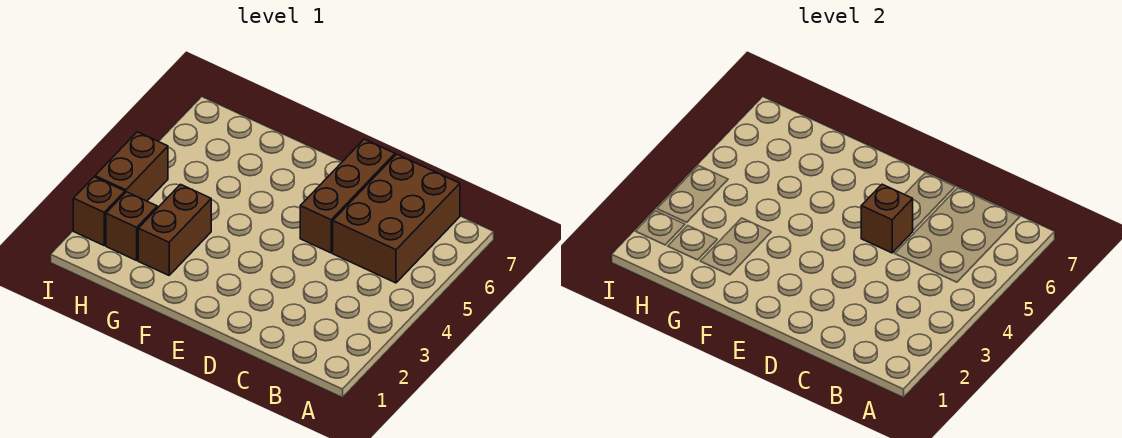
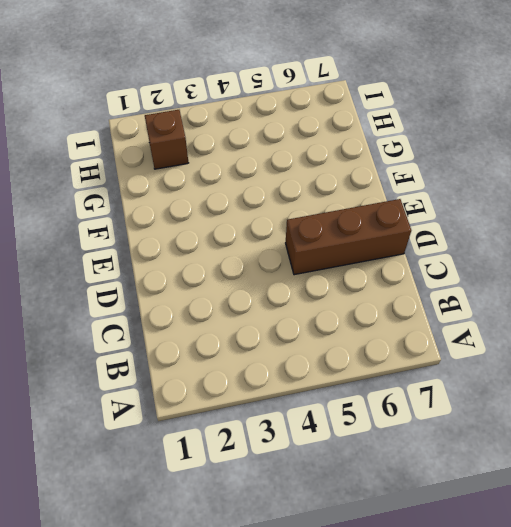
none -> brown brick B5:C7 level 1
none -> brown brick G2:G3 level 1

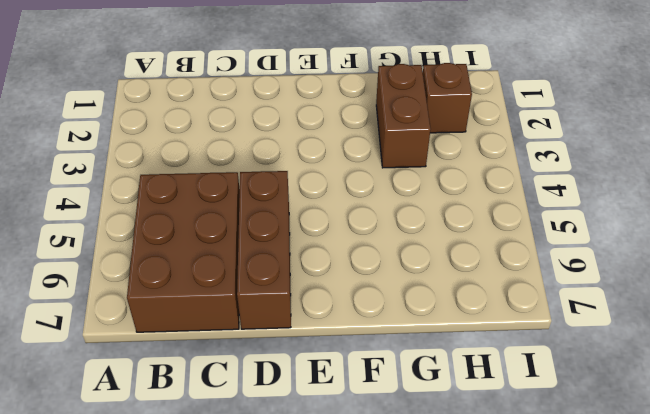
none -> brown brick I2 level 1
none -> brown brick I3:I4 level 1

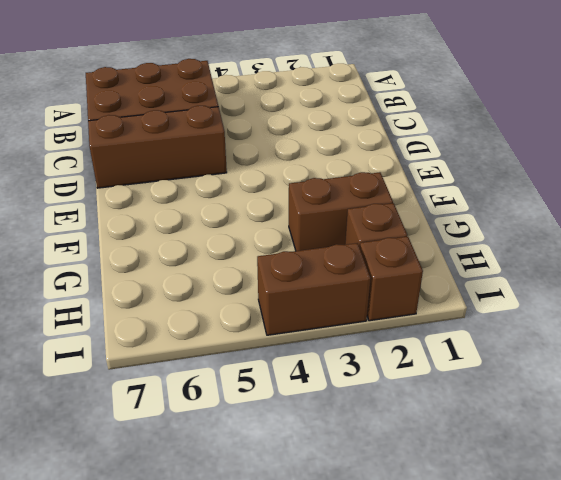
none -> brown brick D5 level 2

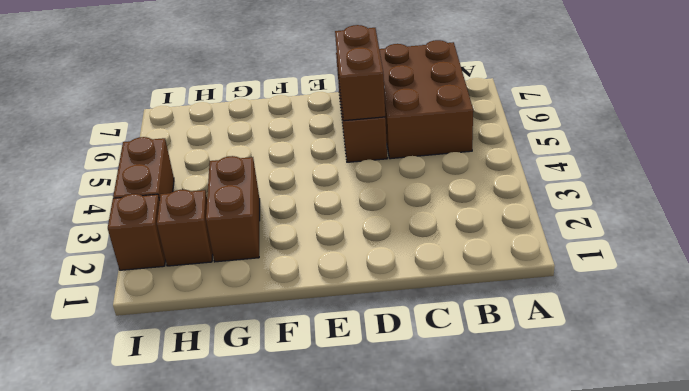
brown brick D5:D6 level 2 -> brown brick D5 level 2

